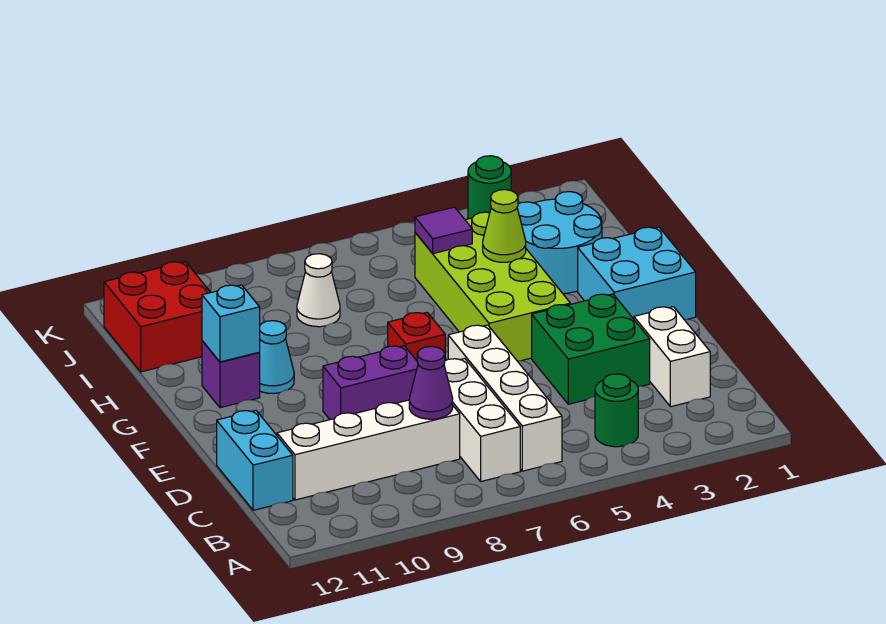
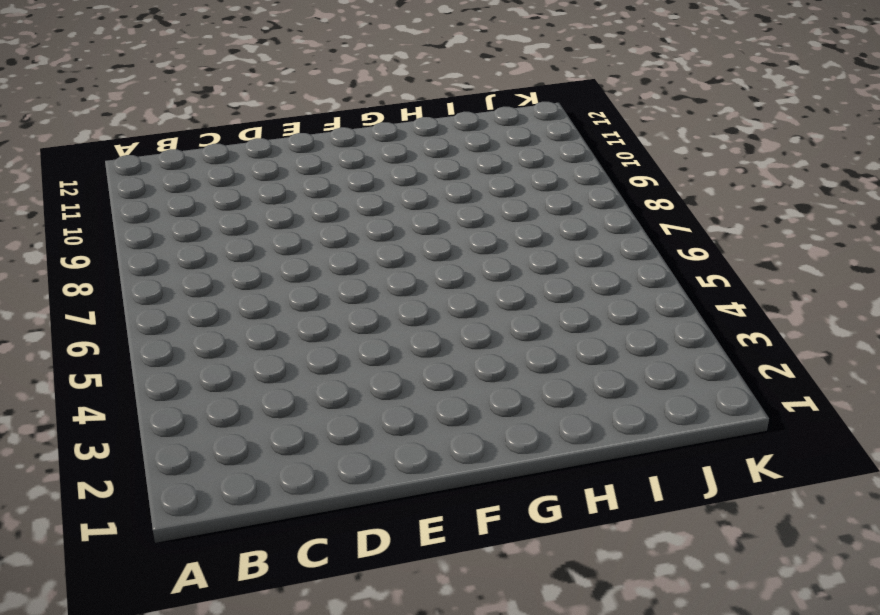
none -> green round brick B4 level 1
none -> white brick B6:E6 level 1
none -> white brick B7:D7 level 1

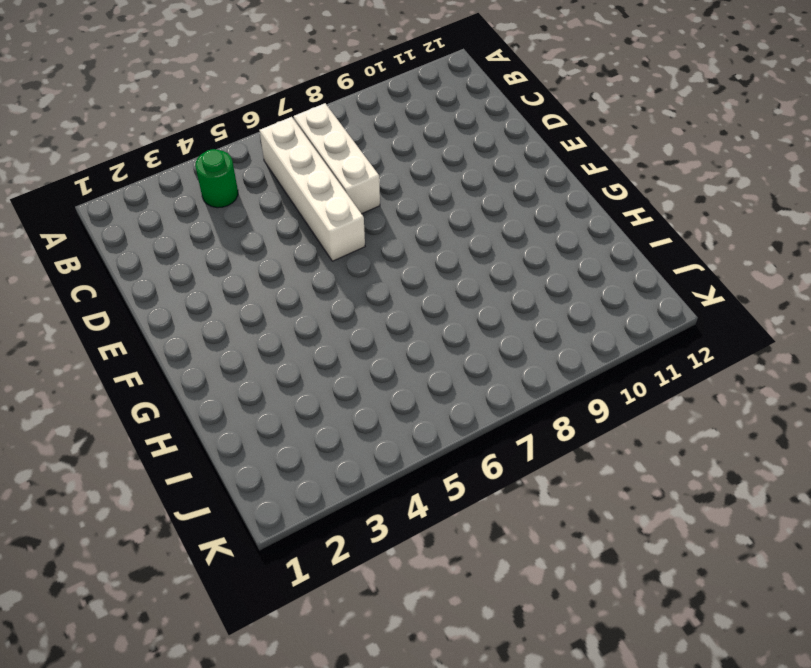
none -> white brick C2:D2 level 1
none -> white brick C8:C11 level 1
none -> cyan brick C12:D12 level 1

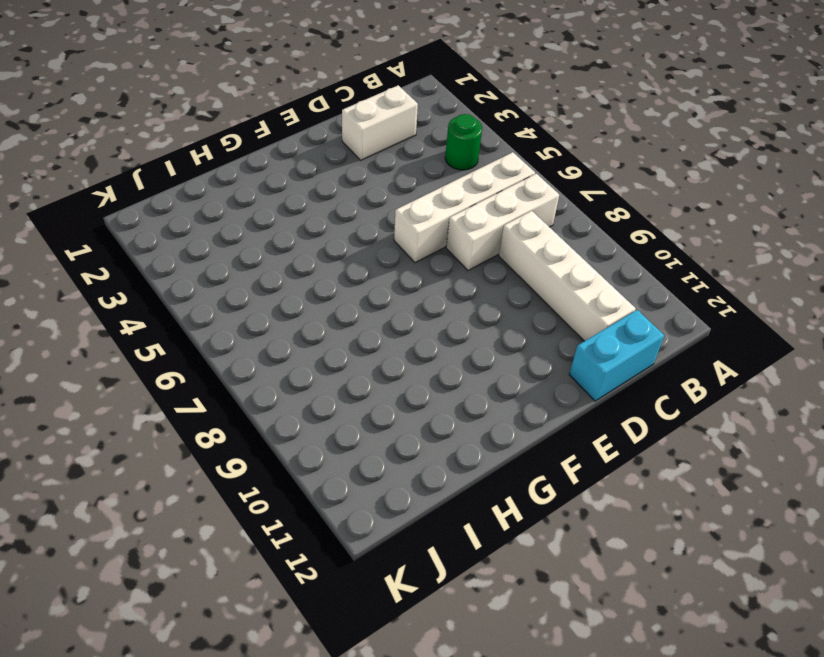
none -> green brick D3:E4 level 1
none -> purple brick E8:E9 level 1
none -> cyan brick F1:G2 level 1

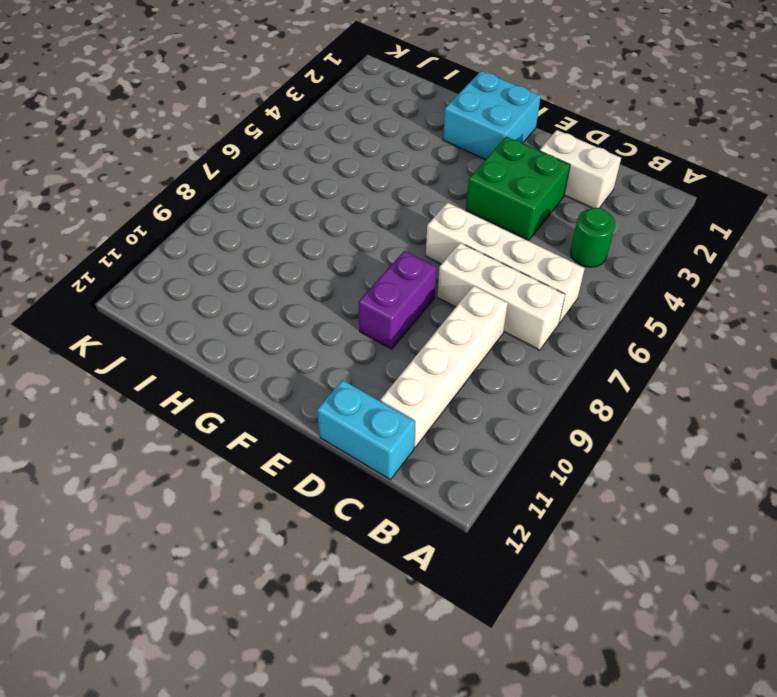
none -> lime brick F4:I5 level 1
none -> red brick F7 level 1
none -> cyan cone G10 level 1

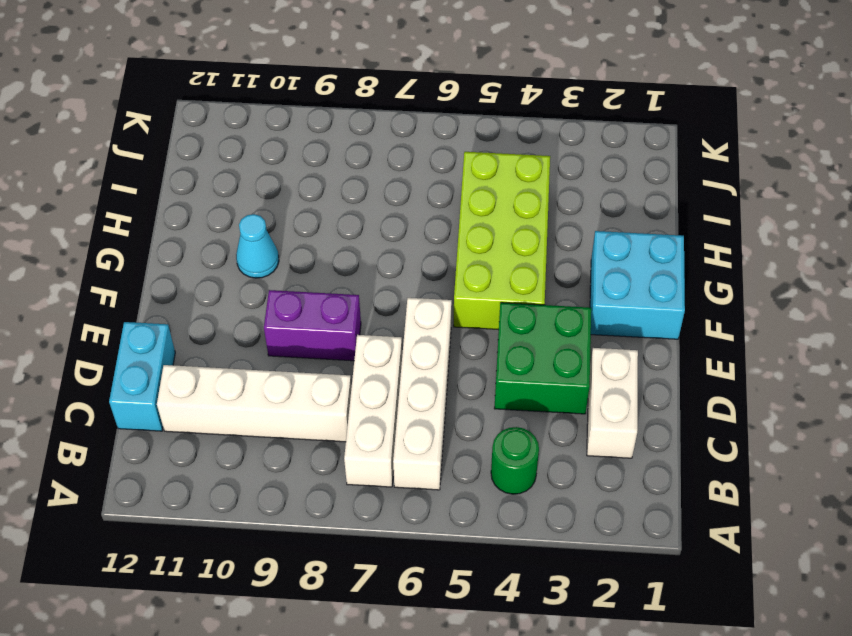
none -> red brick F7 level 1
none -> purple brick G11 level 1
none -> cyan round brick H2:I3 level 1

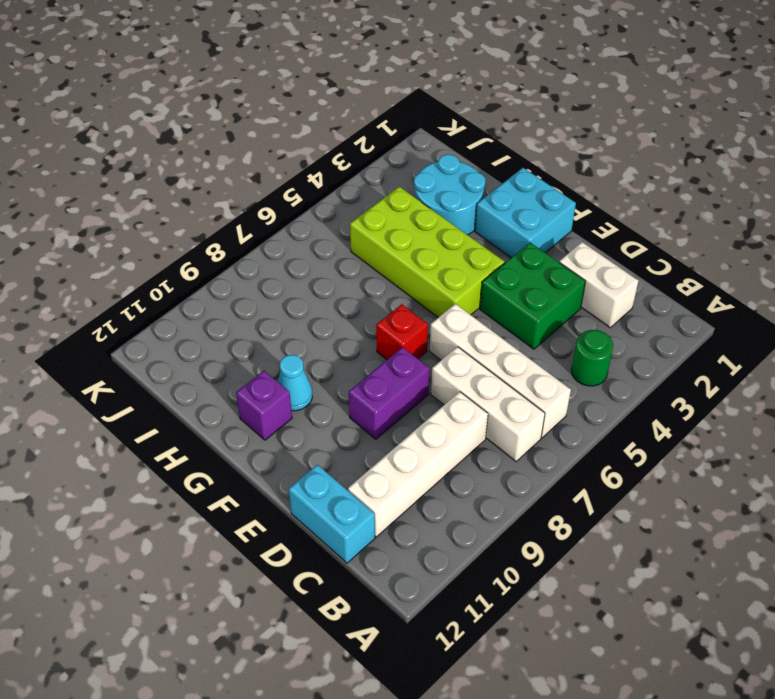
none -> white cone I8 level 1
none -> red brick I11:J12 level 1
none -> green round brick K3 level 1

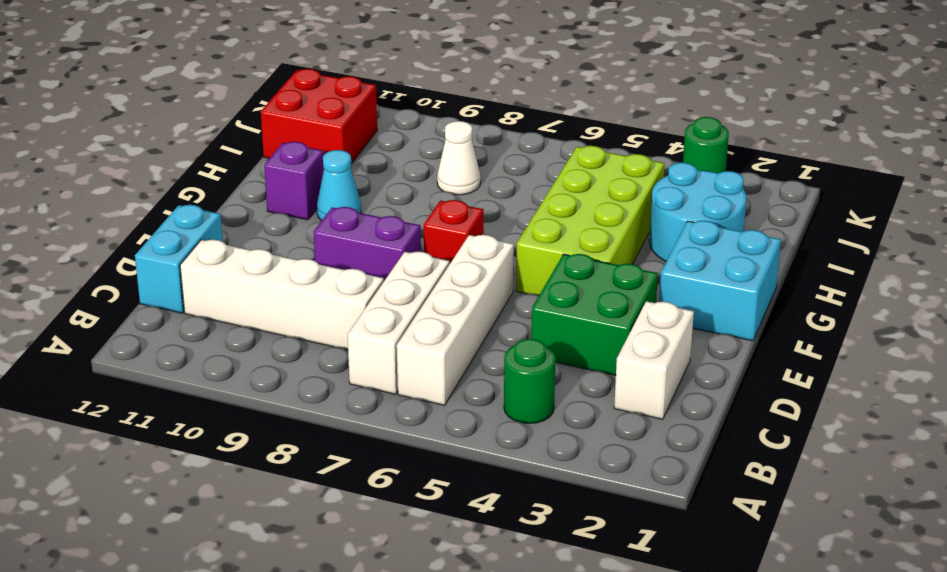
none -> purple cone C8 level 2
none -> cyan brick G11 level 2
none -> lime cone H4 level 2

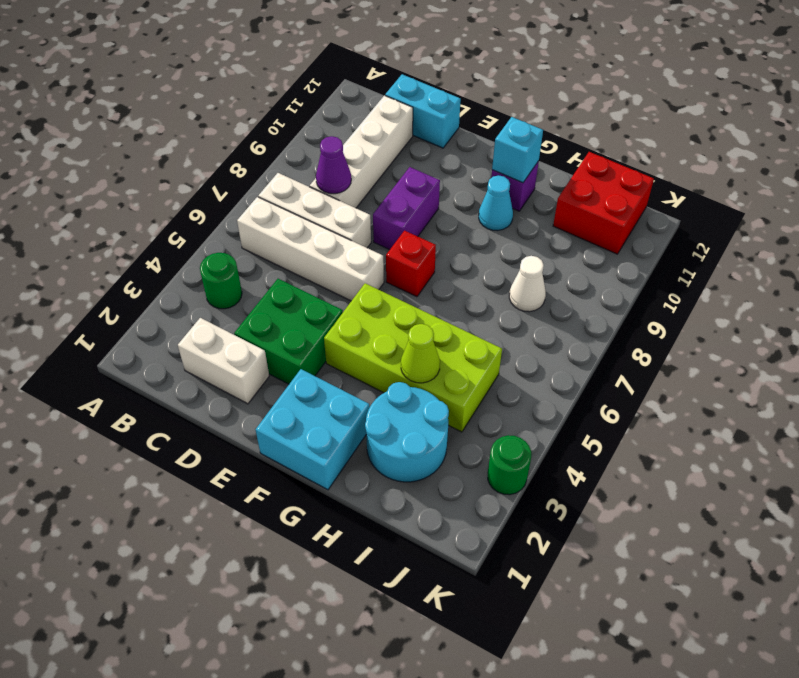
none -> purple tile I5 level 2

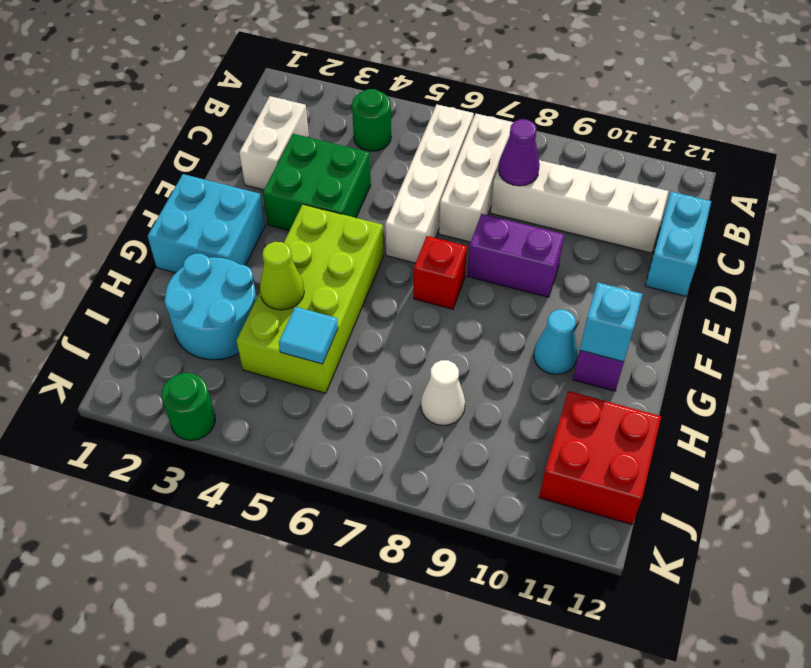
cyan tile I5 level 2 -> purple tile I5 level 2

